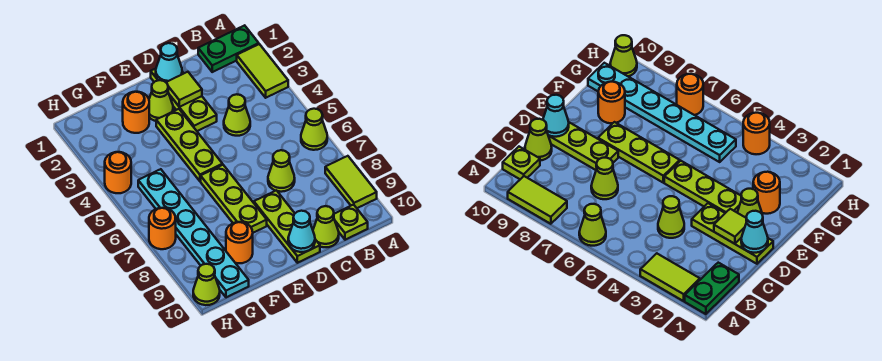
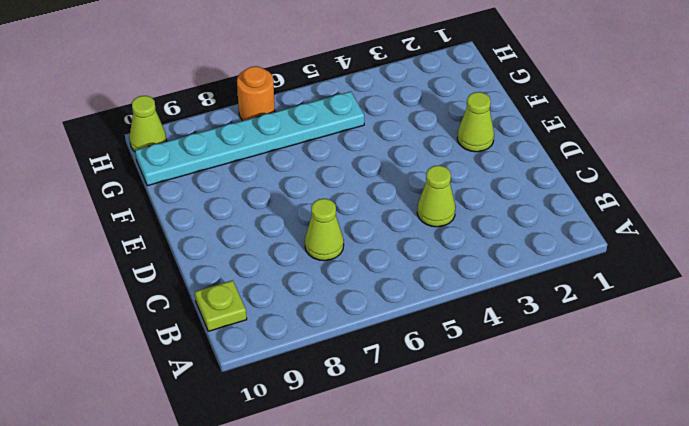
none -> green plate A1:B1 level 1
none -> lime tile A2:A3 level 1
none -> lime cone A6 level 1

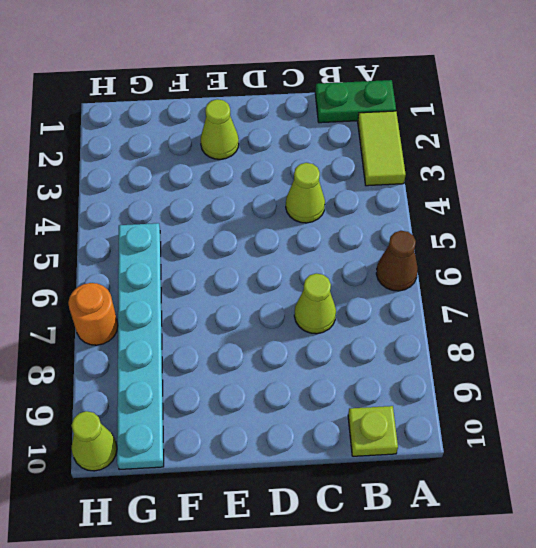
brown cone A6 level 1 -> lime cone A6 level 1
none -> lime tile A8:A9 level 1
none -> lime cone C10 level 1
none -> lime plate D1:D3 level 1

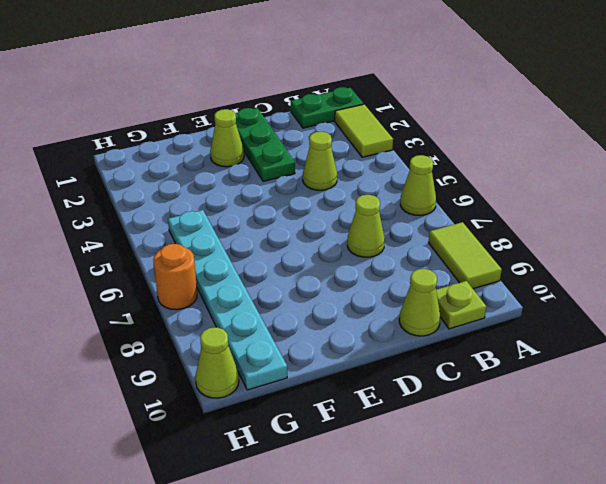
green plate D1:D3 level 1 -> lime plate D1:D3 level 1
none -> lime plate D8:D10 level 1
none -> lime plate E3:E5 level 1
none -> lime plate E6:E8 level 1

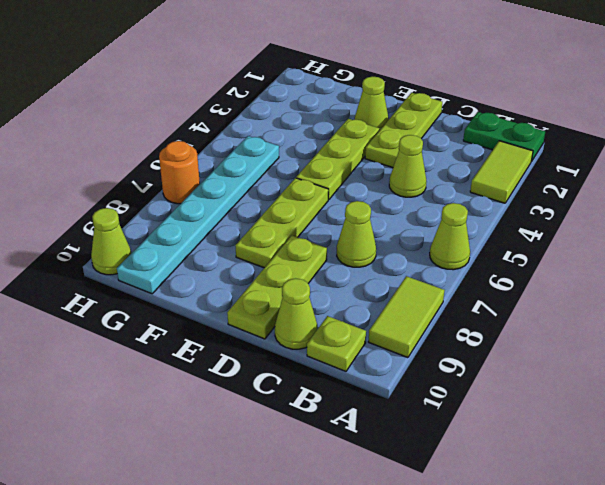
none -> orange round brick F2 level 1
none -> orange round brick F9 level 1
none -> orange round brick H4 level 1

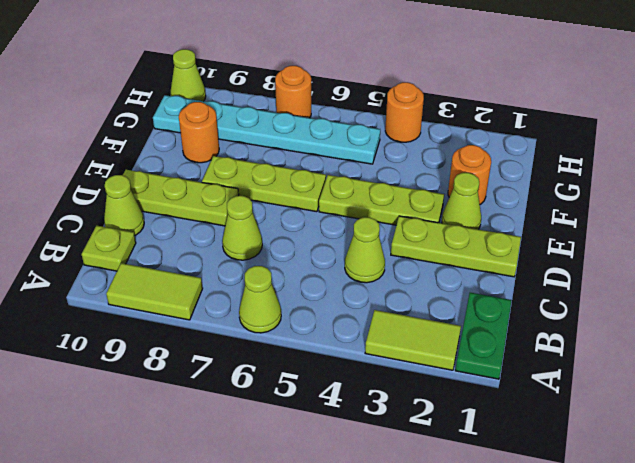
none -> cyan cone D1 level 2
none -> lime tile D2 level 2
none -> cyan cone D10 level 2

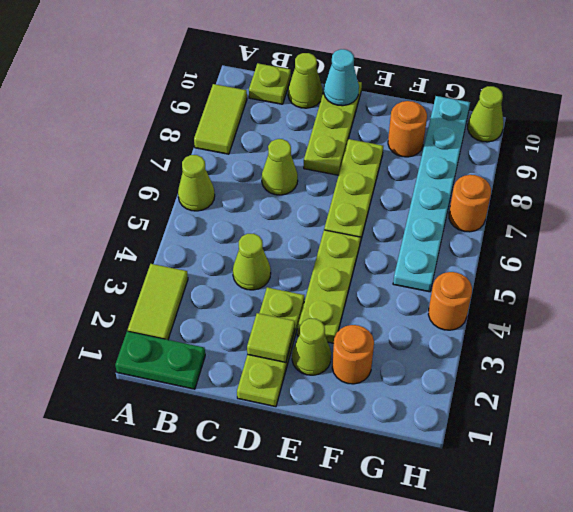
none -> cyan cone D1 level 2

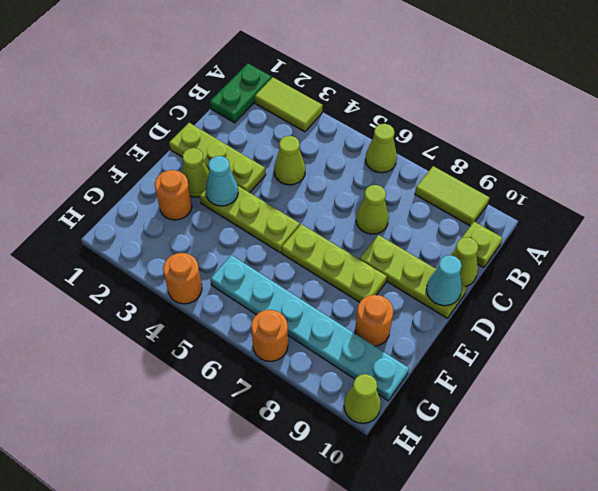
cyan cone E3 level 2 -> cyan cone D1 level 2
none -> lime tile D2 level 2

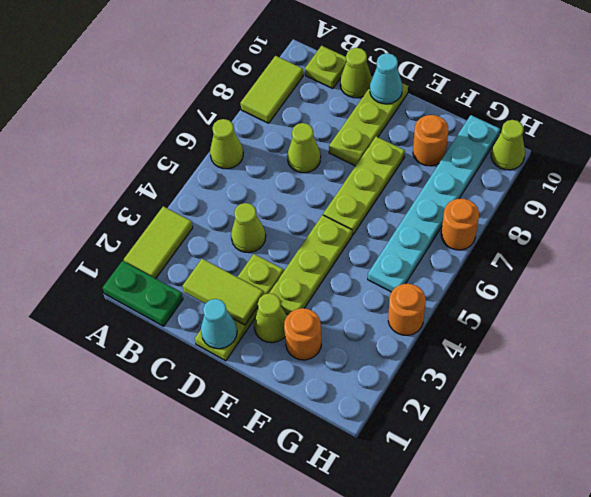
lime tile C2:D2 level 2 -> lime tile D2 level 2

